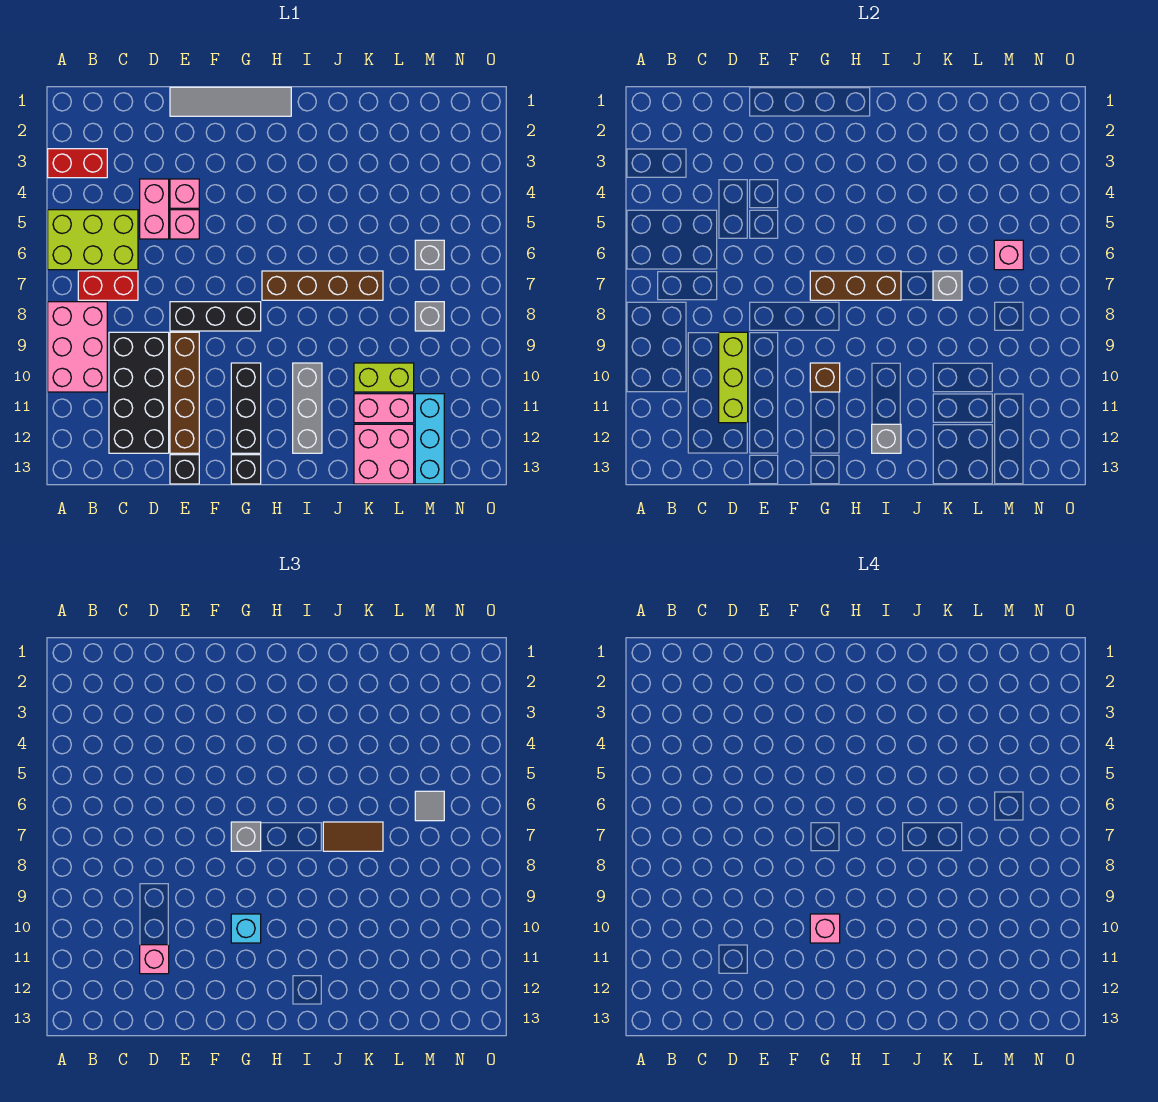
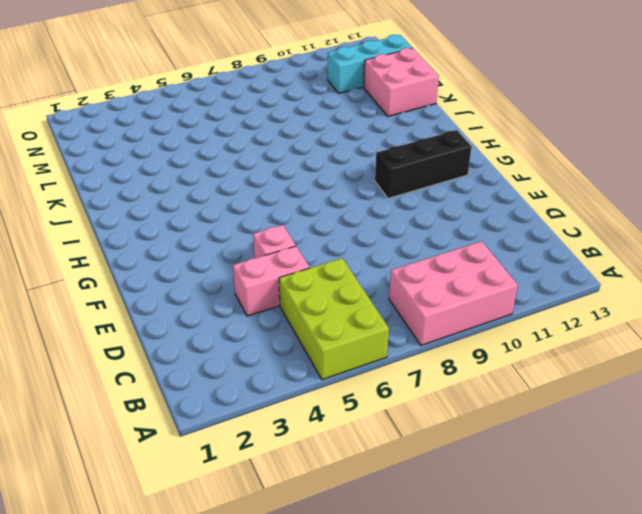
none -> red brick A3:B3 level 1
none -> red brick B7:C7 level 1
none -> black brick C9:D12 level 1
none -> grey tile E1:H1 level 1

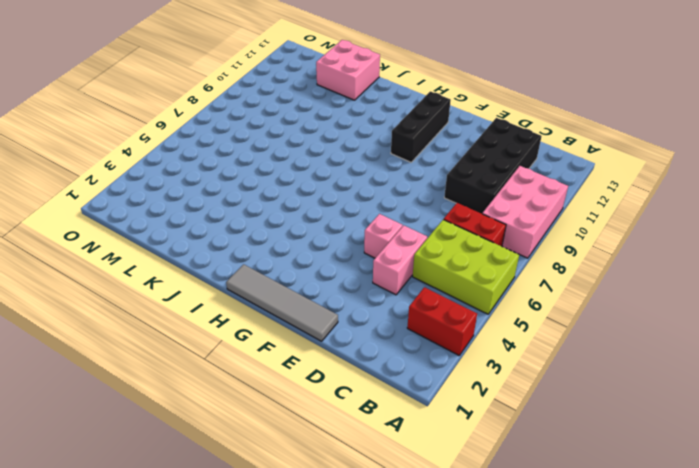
none -> pink brick E4 level 1
none -> black brick E8:G8 level 1
none -> brown brick E9:E12 level 1
none -> black brick E13 level 1

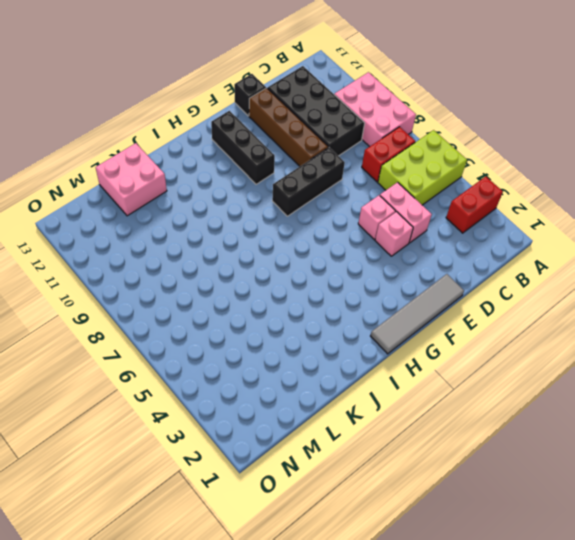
none -> black brick G13 level 1
none -> brown brick H7:K7 level 1
none -> grey brick I10:I12 level 1
none -> lime brick K10:L10 level 1

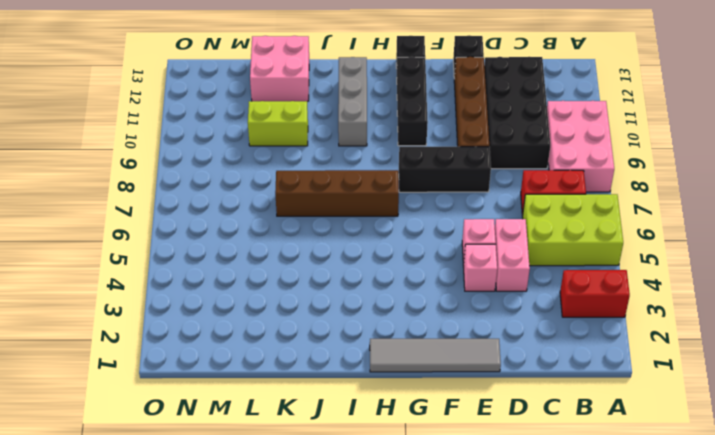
none -> pink brick K11:L11 level 1
none -> grey brick M6 level 1
none -> grey brick M8 level 1
none -> cyan brick M11:M13 level 1

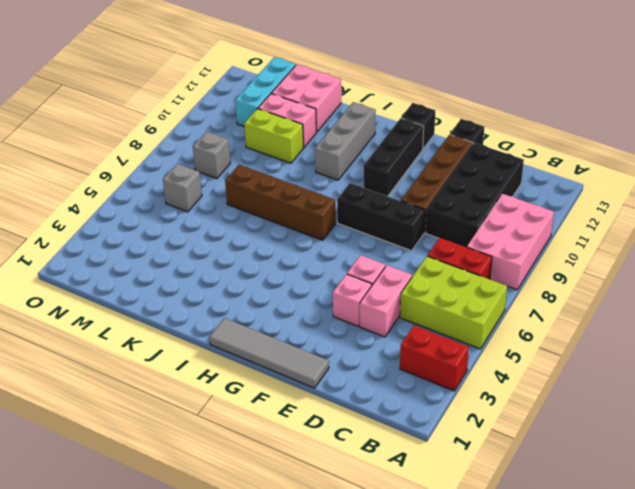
none -> lime brick D9:D11 level 2
none -> brown brick G7:I7 level 2
none -> brown brick G10 level 2
none -> grey brick I12 level 2

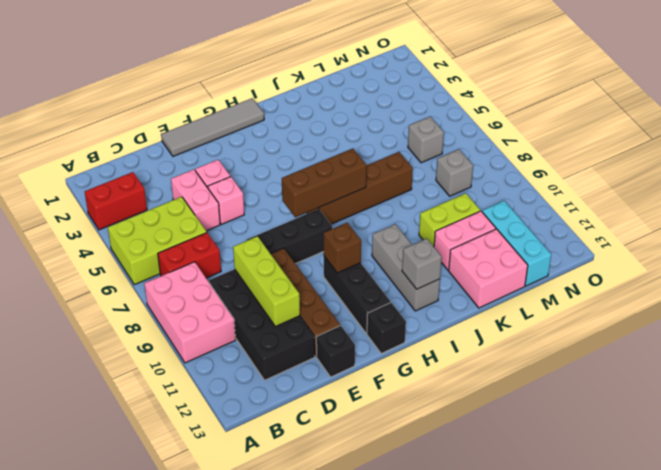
none -> grey brick K7 level 2
none -> pink brick M6 level 2
none -> pink brick D11 level 3
none -> grey brick G7 level 3

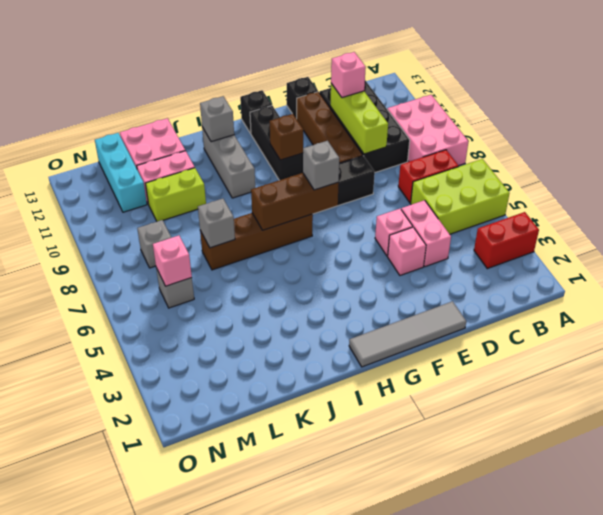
none -> cyan brick G10 level 3
none -> brown tile J7:K7 level 3
none -> grey tile M6 level 3
none -> pink brick G10 level 4

